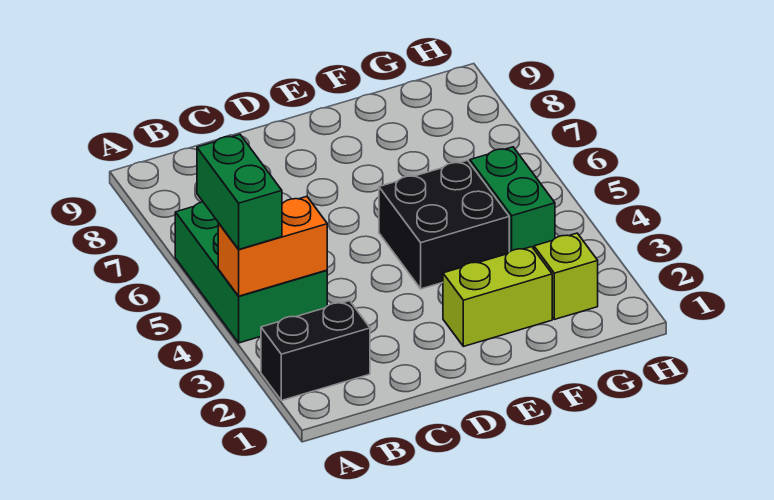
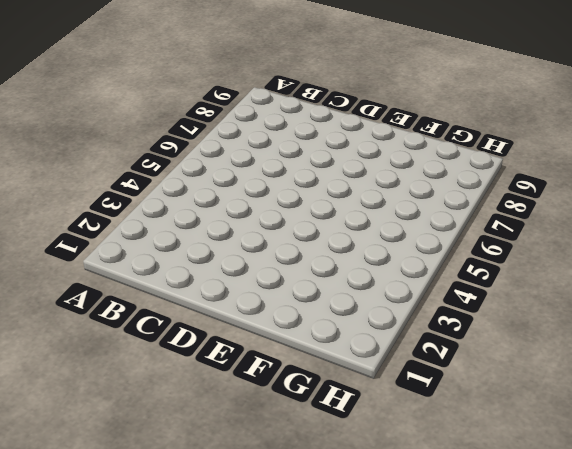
none -> black brick A2:B2 level 1
none -> green brick A4:B6 level 1

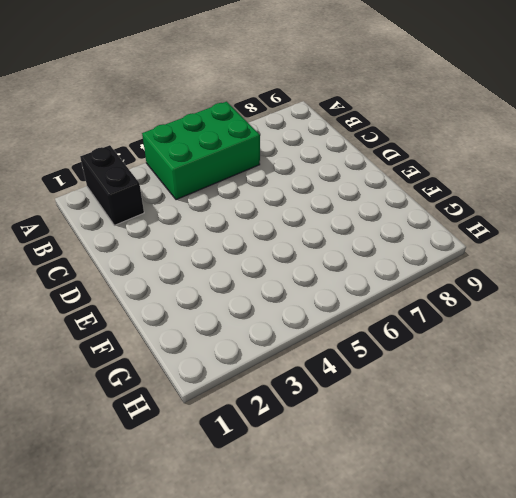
none -> lime brick E2:F2 level 1
none -> black brick E4:F5 level 1

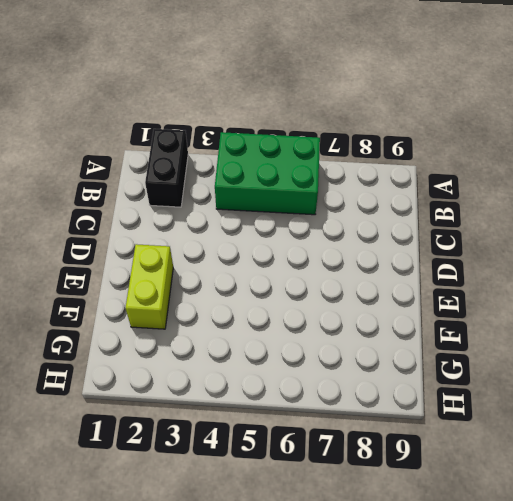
none -> black brick E4:F5 level 1
none -> lime brick G2 level 1

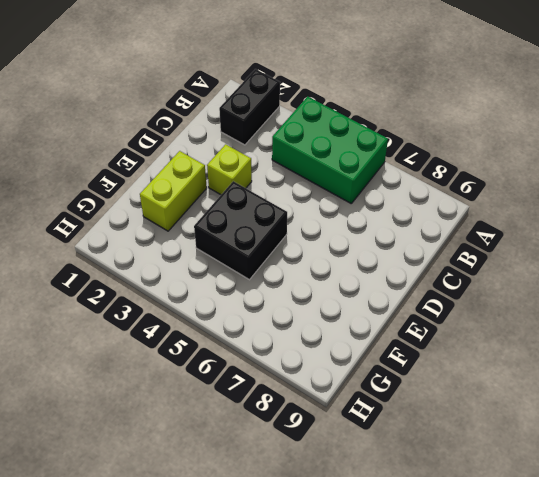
lime brick D3 level 1 -> lime brick G2 level 1
none -> green brick G4:G5 level 1
none -> orange brick A4:B4 level 2

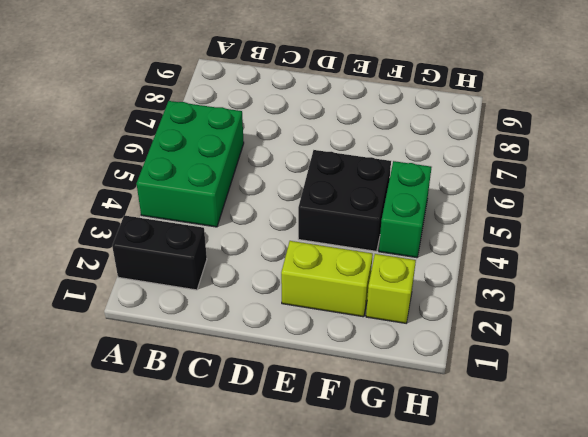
none -> orange brick A4:B4 level 2
none -> green brick A4:A5 level 3

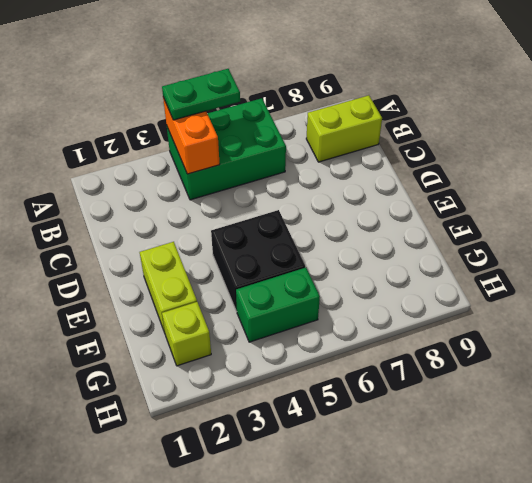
green plate A4:A5 level 3 -> green brick A4:A5 level 3
lime brick B8:B9 level 1 -> none
none -> black brick A2:B2 level 1

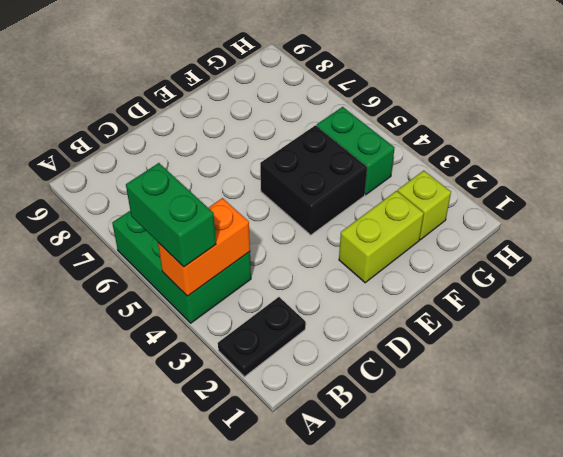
black plate A2:B2 level 1 -> black brick A2:B2 level 1

